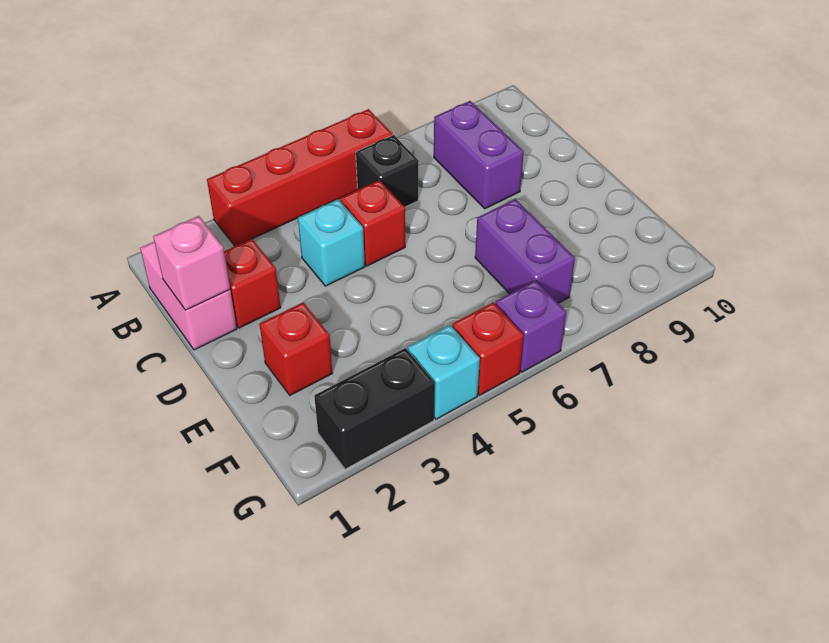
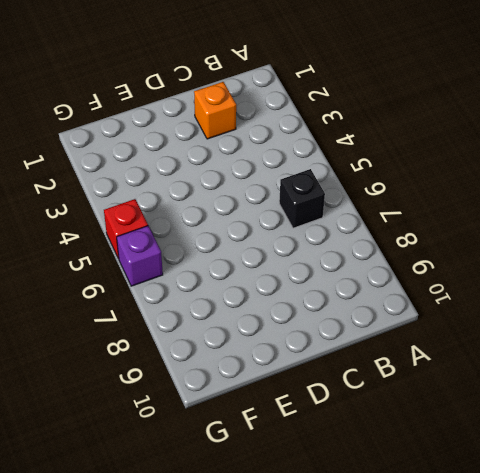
orange brick C2 level 1 -> red brick C2 level 1
none -> red brick A3:A6 level 1
none -> pink brick B1:C1 level 1
none -> purple brick B8:C8 level 1

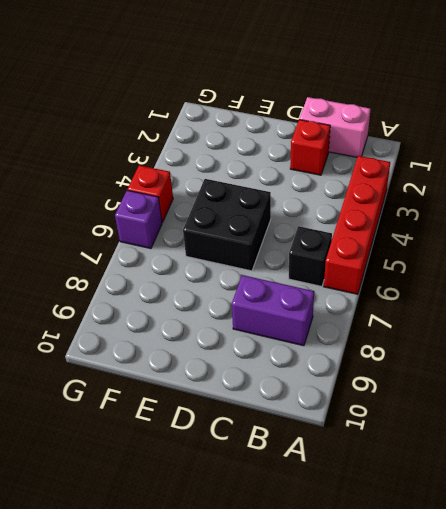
black brick D5:E6 level 1 -> none
none -> cyan brick C4 level 1
none -> red brick C5 level 1
none -> red brick E2 level 1

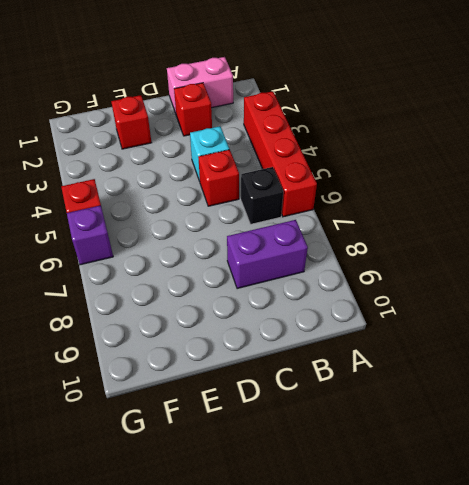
none -> purple brick E7:F7 level 1
none -> black brick G2:G3 level 1
none -> cyan brick G4 level 1

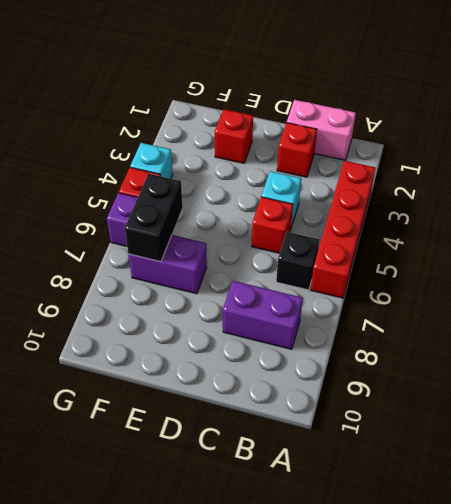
black brick F6:F7 level 2 -> black brick G2:G3 level 1
none -> pink brick C1 level 2

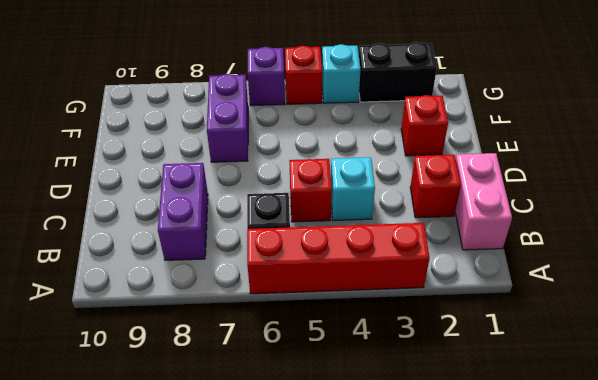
none -> pink brick C1 level 2

